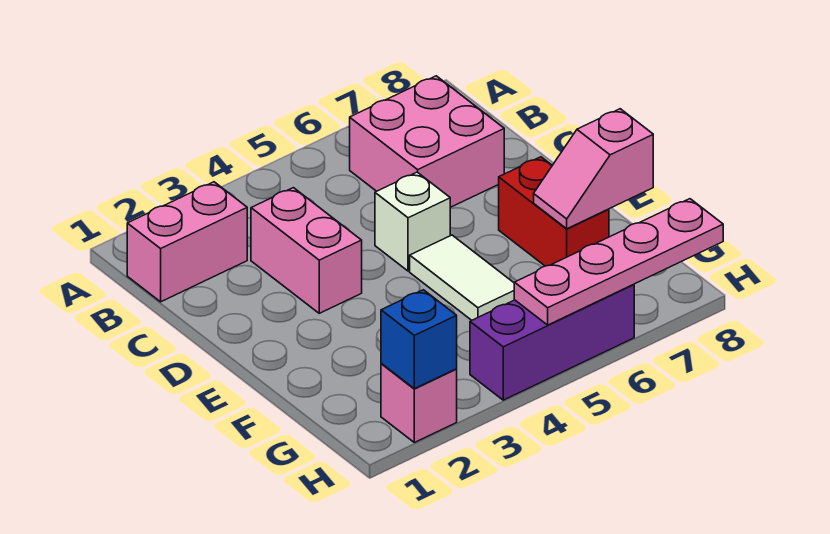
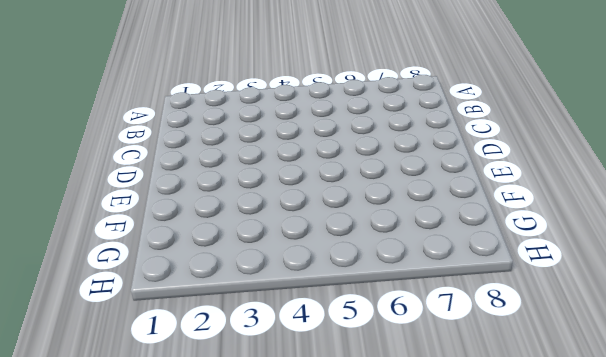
none -> pink brick B1:B2 level 1
none -> pink brick B6:C7 level 1

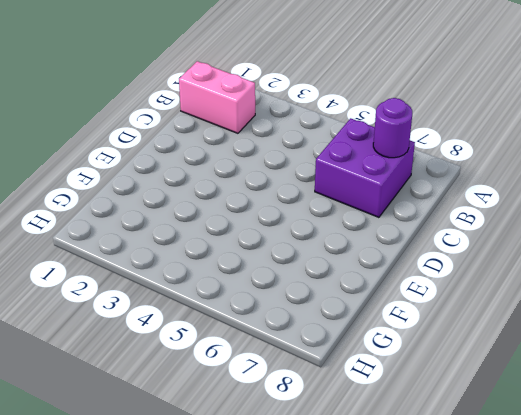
purple brick B6:C7 level 1 -> pink brick B6:C7 level 1
purple round brick B7 level 2 -> none
none -> pink brick C3:D3 level 1
none -> white brick D5 level 1

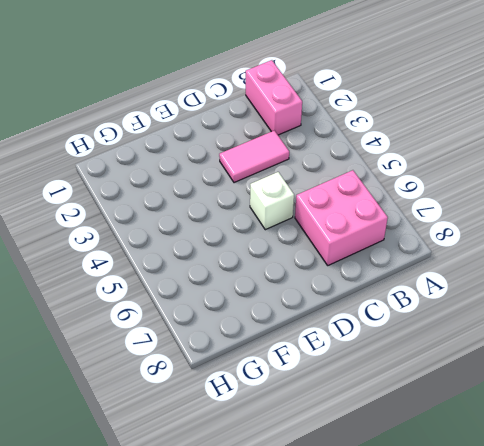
pink tile C3:D3 level 1 -> pink brick C3:D3 level 1
none -> white tile E5:F5 level 1
none -> red brick E7:F7 level 1

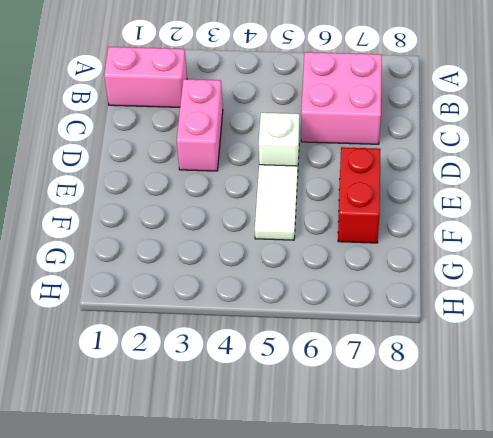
none -> pink brick H2 level 1
none -> purple brick H4:H6 level 1

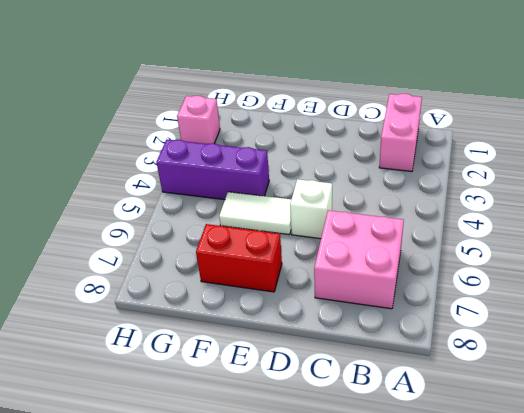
purple brick F4:H4 level 1 -> purple brick H4:H6 level 1
none -> pink brick C3:D3 level 1
none -> pink slope F7:F8 level 2 top 8

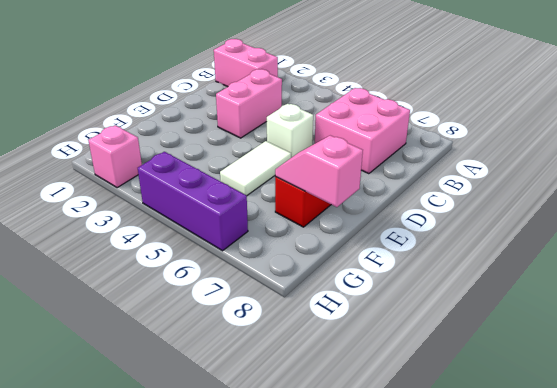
none -> blue brick H2 level 2
none -> pink plate H5:H8 level 2

